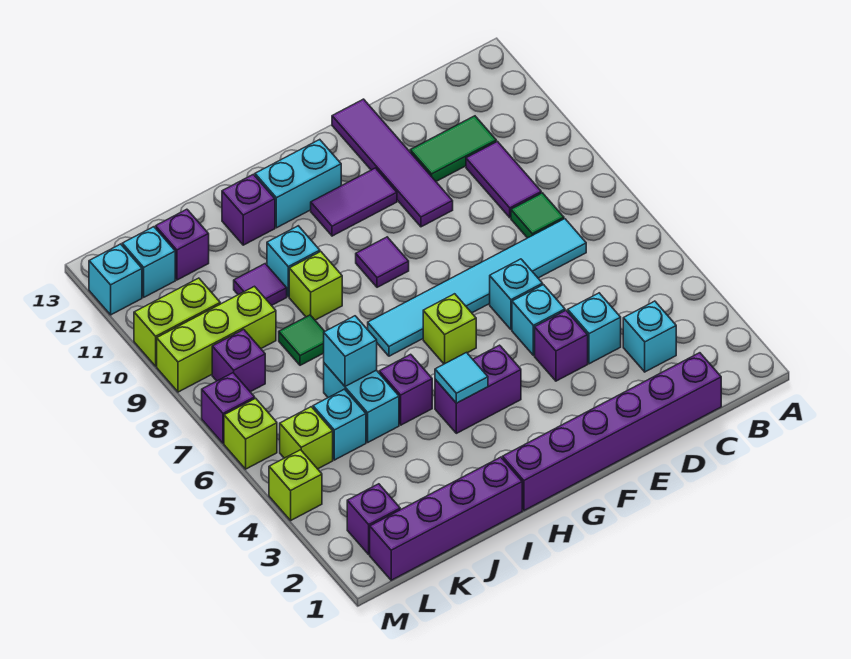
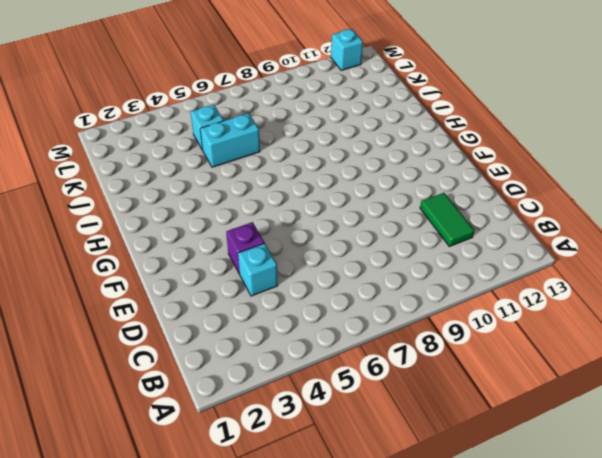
none -> purple brick C1:H1 level 1
none -> cyan brick C3 level 1
none -> cyan tile C7:H7 level 1
none -> green tile C8 level 1

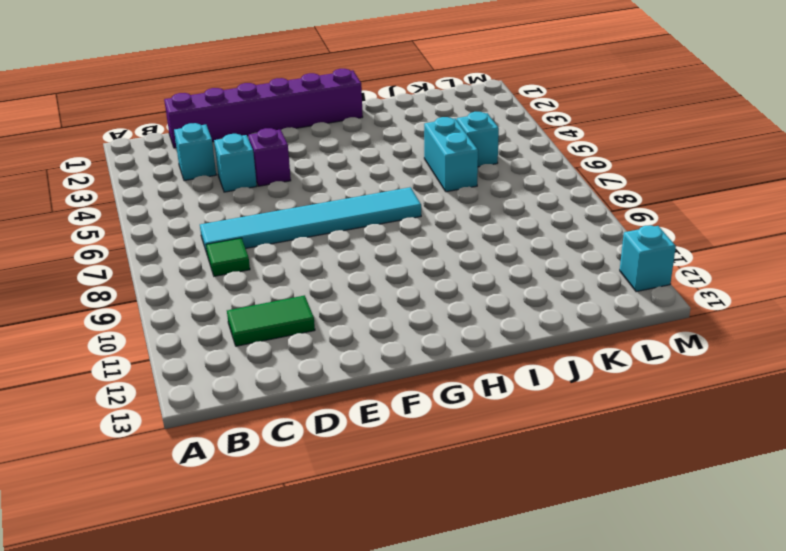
none -> purple tile C9:C10 level 1
none -> cyan brick E5 level 1
none -> cyan brick E6 level 1
none -> purple tile E10:E13 level 1

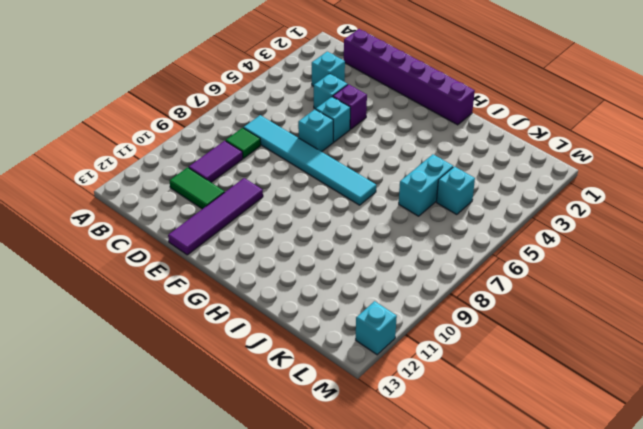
none -> purple tile F11:G11 level 1
none -> purple brick G4:H4 level 1
none -> lime brick G6 level 1
none -> purple tile G9 level 1

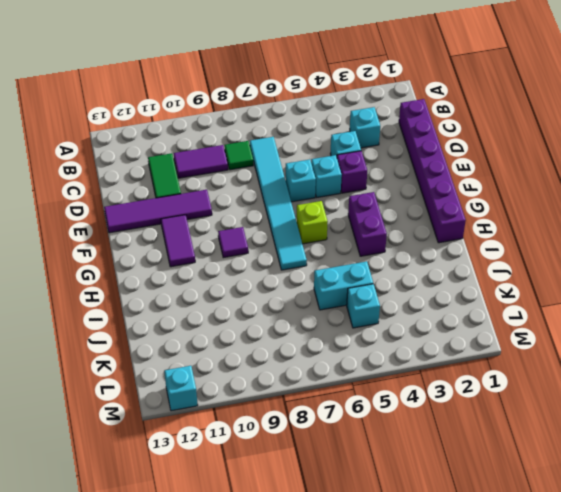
none -> cyan brick G12:H12 level 1
none -> purple brick I1:L1 level 1
none -> purple brick I5 level 1
none -> lime brick I9 level 1

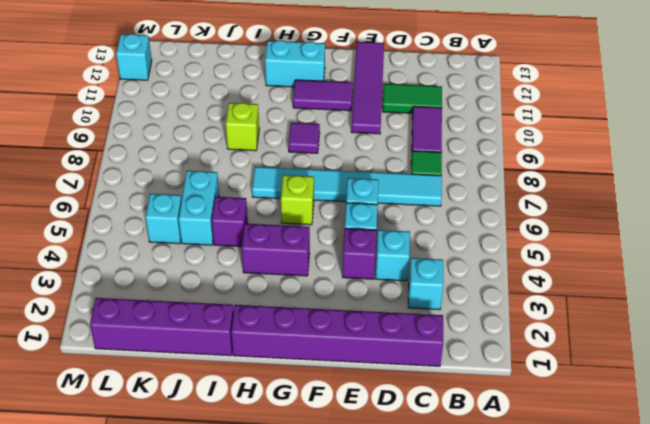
none -> cyan brick I10 level 1
none -> purple brick I12 level 1
none -> green tile J8 level 1
none -> purple tile J10 level 1

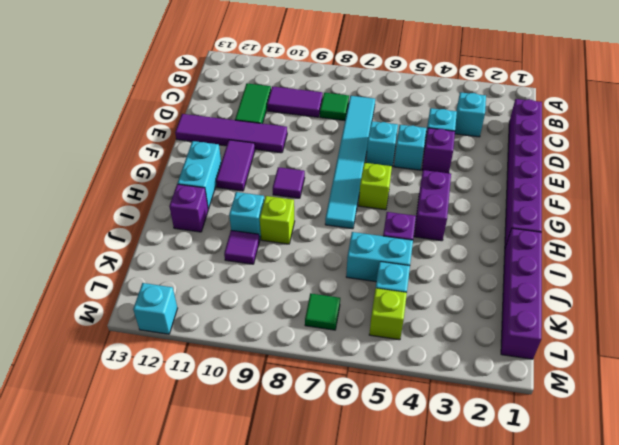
green tile L7 level 1 -> green tile J8 level 1
none -> lime brick K9:M9 level 1
none -> purple brick K12 level 1
none -> purple brick L2 level 1
none -> purple brick L8 level 1

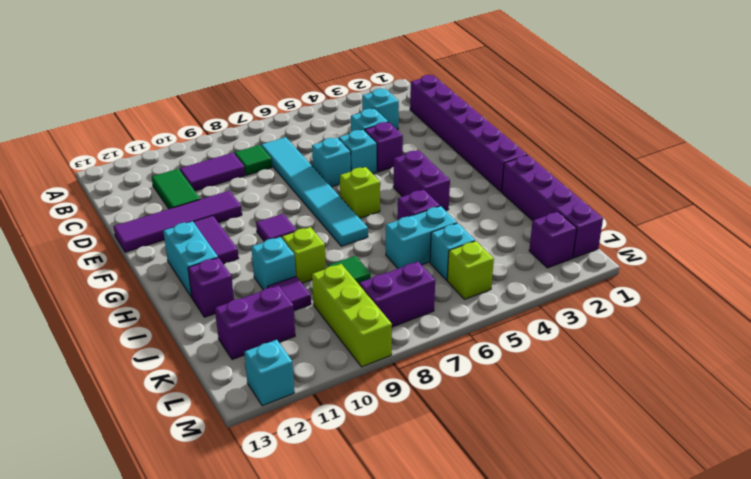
purple brick K11:K12 level 1 -> purple brick K12 level 1
purple brick L7:L8 level 1 -> purple brick L8 level 1
none -> lime brick L10:M10 level 1
none -> cyan brick L12 level 1
none -> lime brick M4 level 1
none -> lime brick M6 level 1

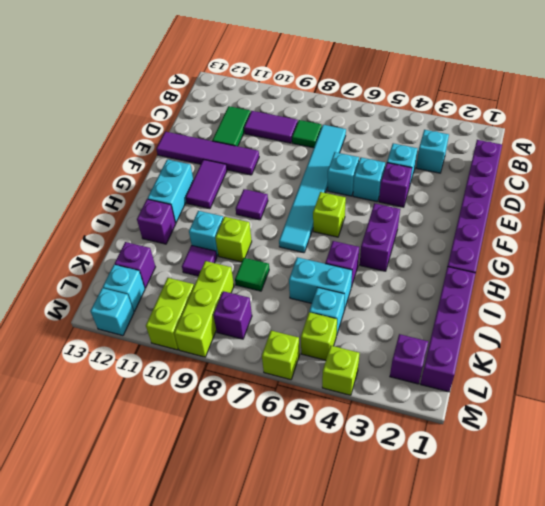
none -> purple brick M7 level 1
none -> cyan tile H4 level 2
none -> cyan brick J6 level 2

